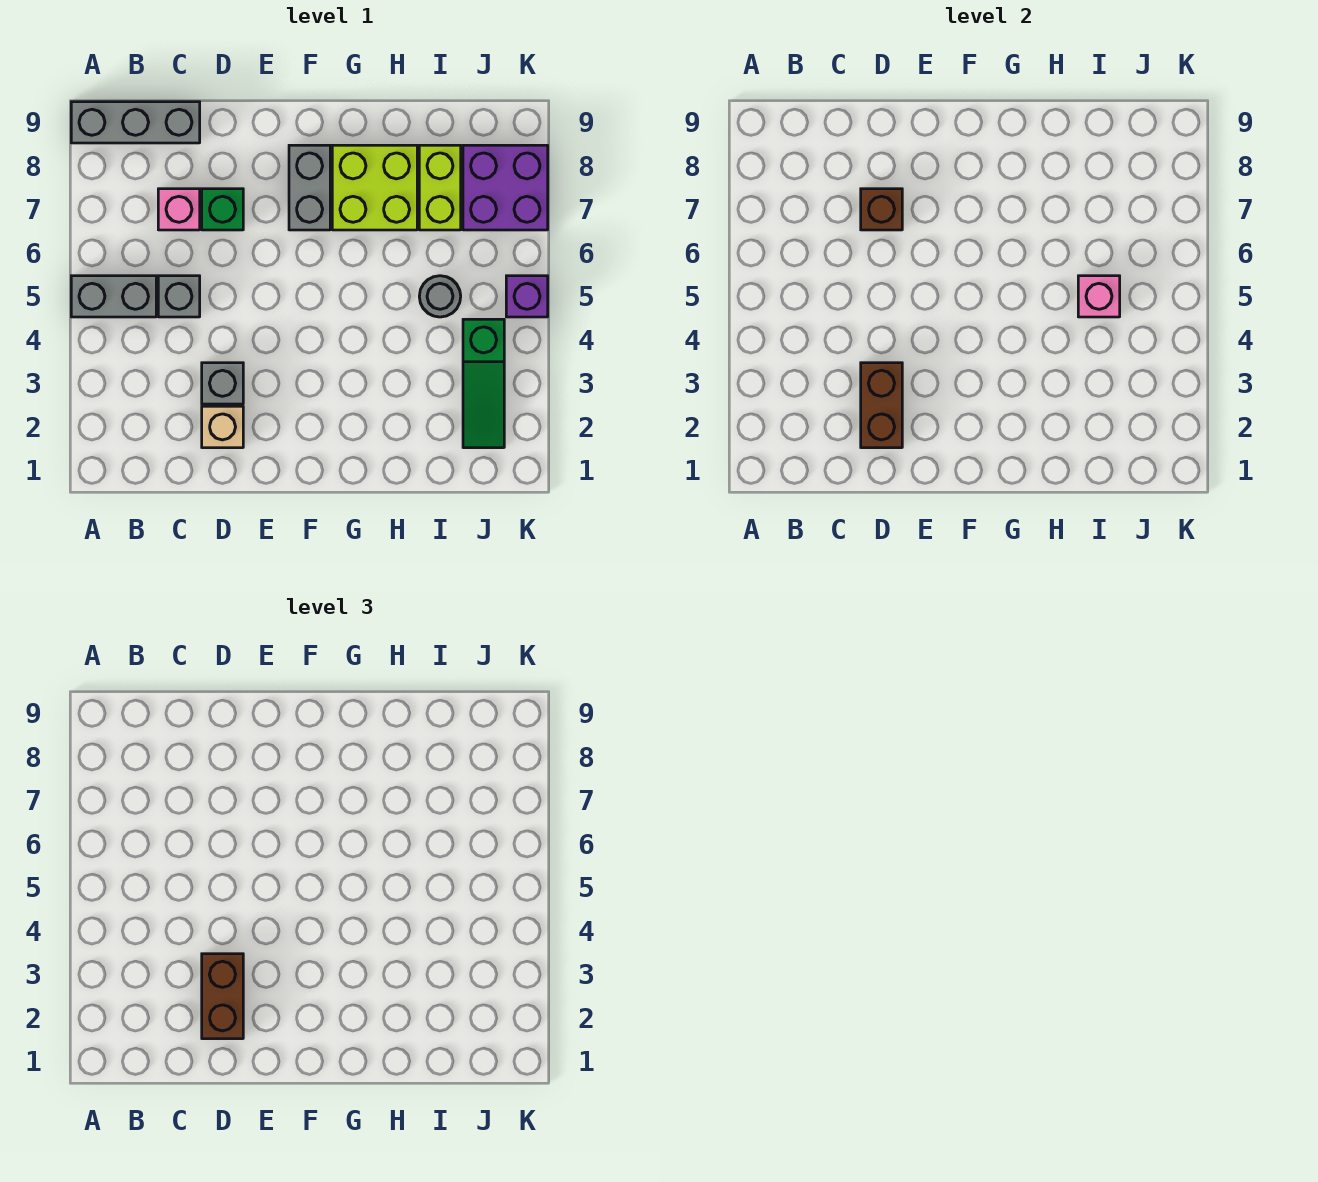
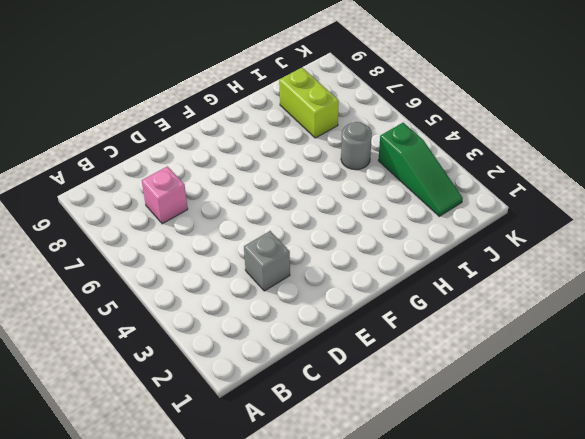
none -> grey brick A5:B5 level 1
none -> grey brick A9:C9 level 1
none -> grey brick C5 level 1

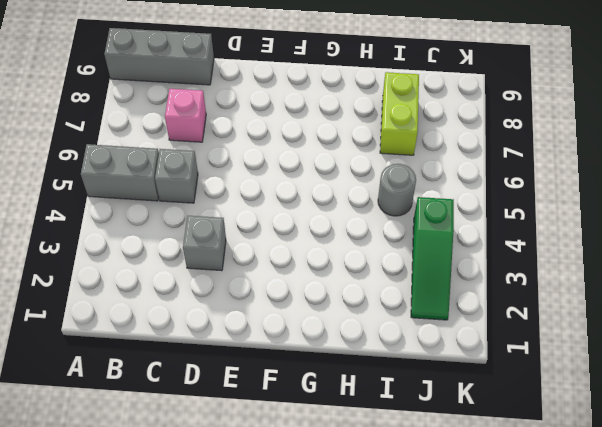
none -> tan brick D2 level 1
none -> green brick D7 level 1
none -> grey brick F7:F8 level 1

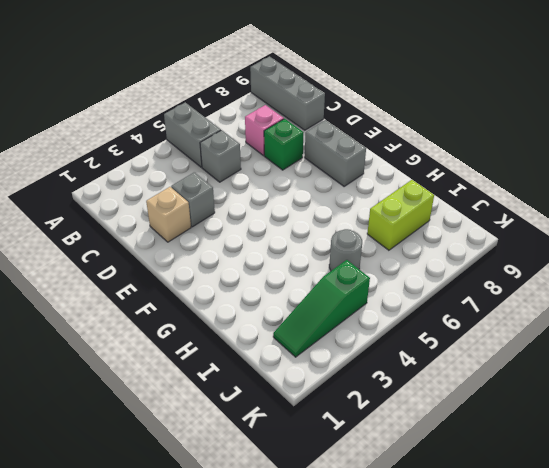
grey brick E8:F8 level 1 -> grey brick F7:F8 level 1
none -> lime brick G7:H8 level 1
none -> purple brick J7:K8 level 1
none -> purple brick K5 level 1

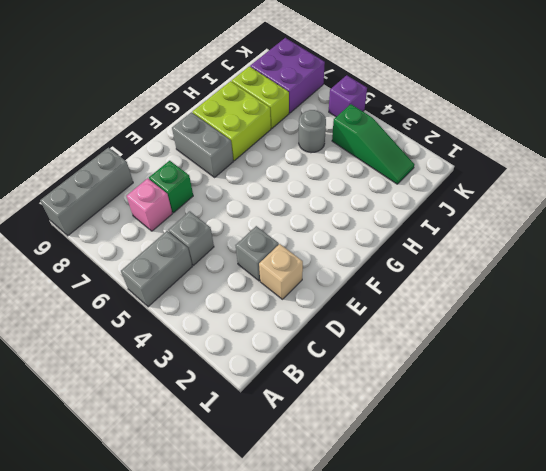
none -> brown brick D2:D3 level 2
none -> brown brick D7 level 2
none -> pink brick I5 level 2

